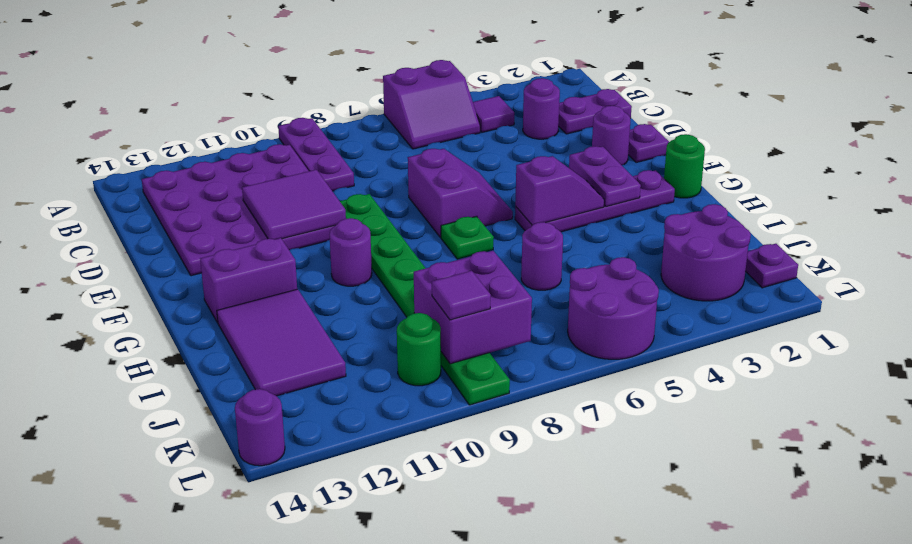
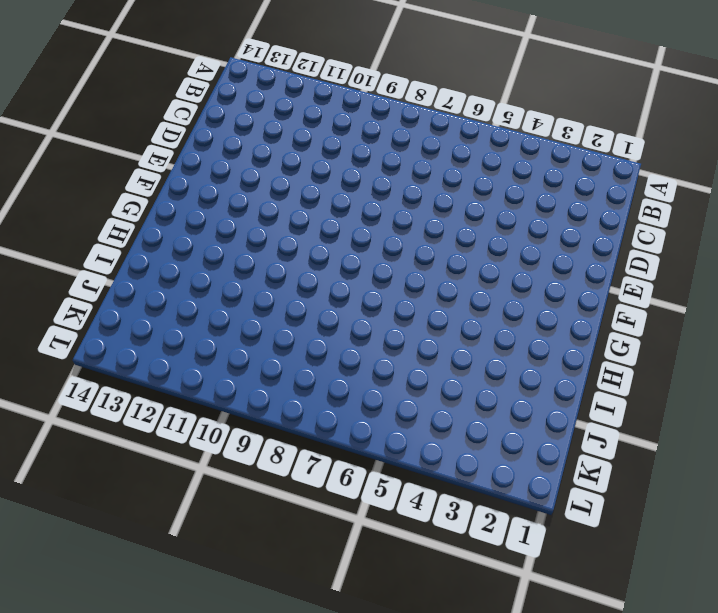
none -> purple slope A5:B6 level 1 top A
none -> purple plate A9:C9 level 1
none -> purple tile B4 level 1

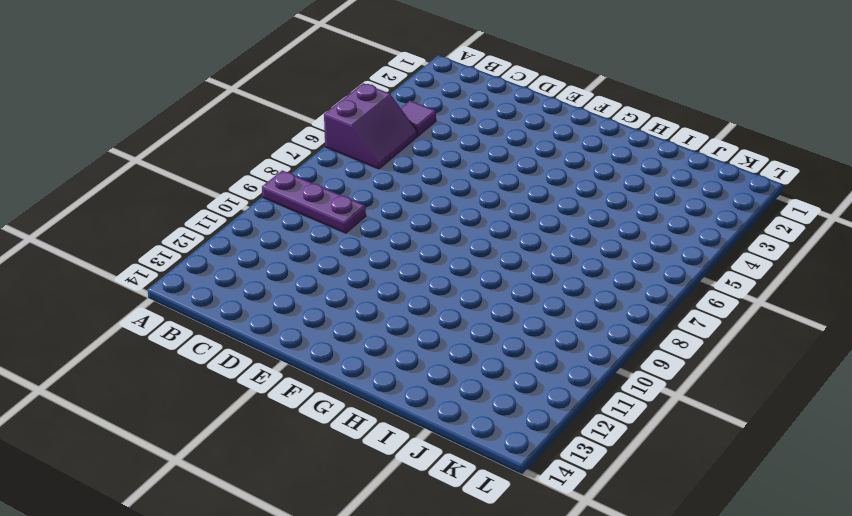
none -> purple plate B10:E13 level 1
none -> purple plate C1:C2 level 1
none -> purple round brick C3 level 1

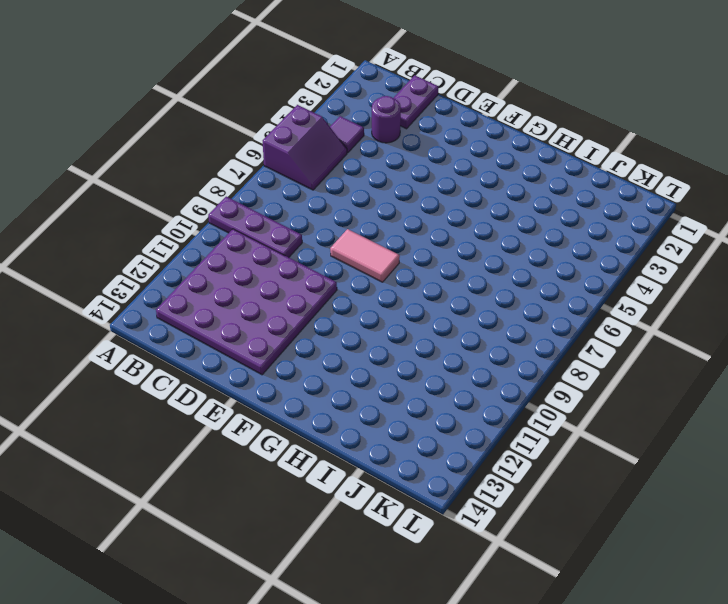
pink tile E8:F8 level 1 -> none
none -> purple plate E1 level 1
none -> purple round brick E2 level 1
none -> purple slope E6:F7 level 1 top 7

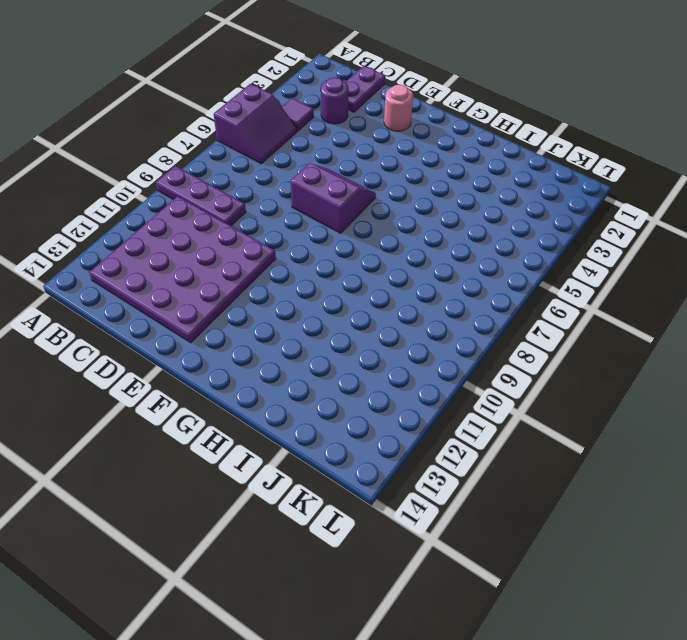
pink round brick E2 level 1 -> purple round brick E2 level 1
none -> purple plate E1 level 1
none -> green plate E9:L9 level 1
none -> green round brick G1 level 1

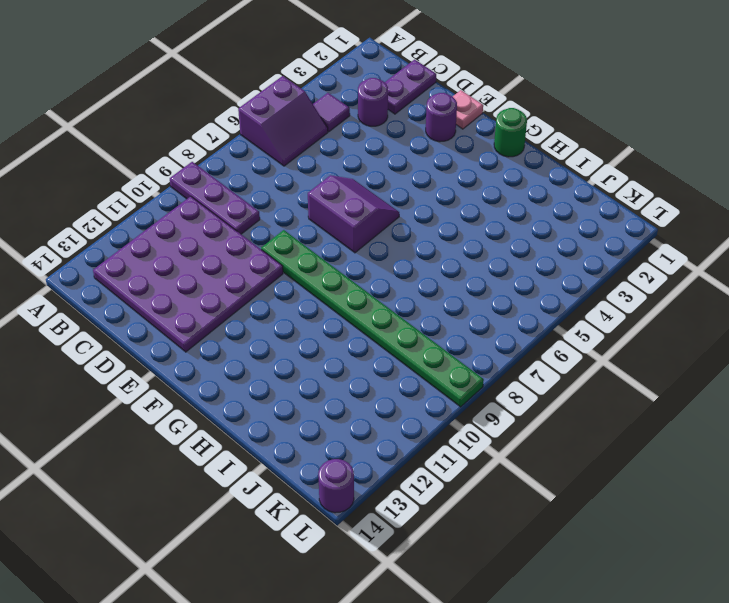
pink plate E1 level 1 -> purple plate E1 level 1
none -> purple plate G2:G5 level 1
none -> green plate G7 level 1
none -> purple round brick G10 level 1

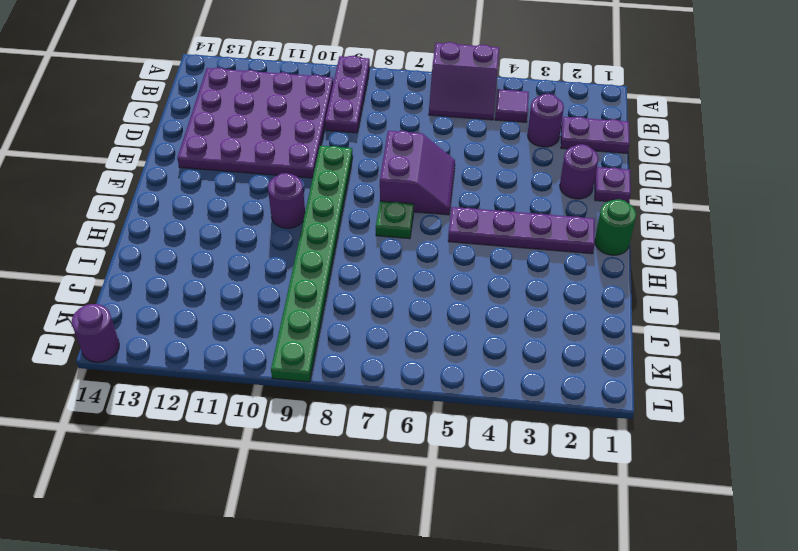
none -> purple brick G12:G13 level 1
none -> purple tile H12:J13 level 1
none -> purple round brick I6 level 1

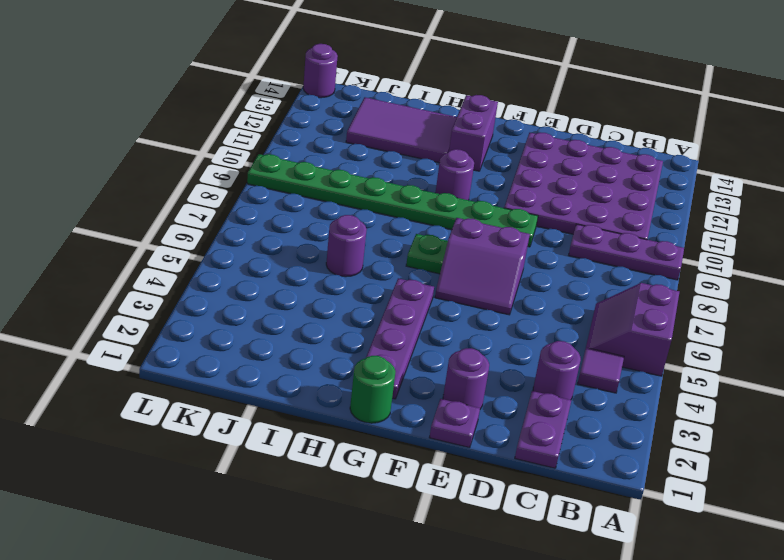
none -> purple round brick J2:K3 level 1
none -> purple plate K1 level 1
none -> purple round brick K5:L6 level 1

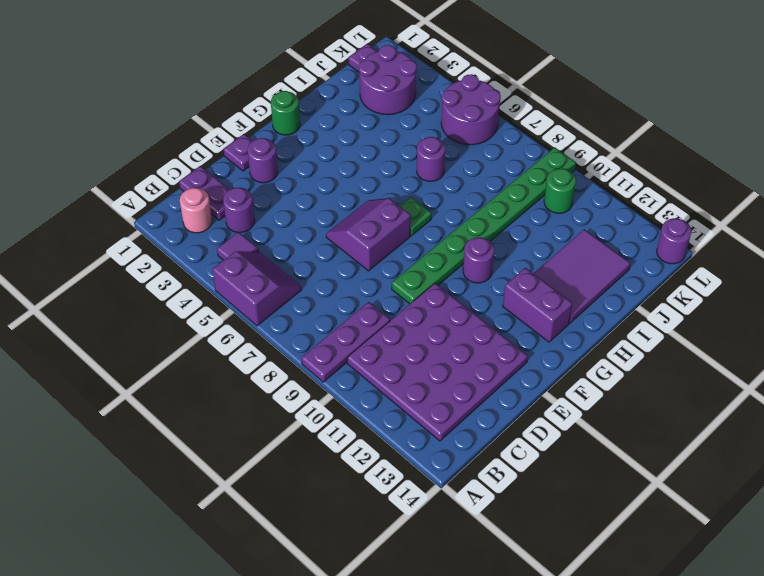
pink round brick B2 level 1 -> none
none -> purple plate G2:G5 level 1
none -> purple tile D10:E11 level 2
none -> purple plate F3:G3 level 2

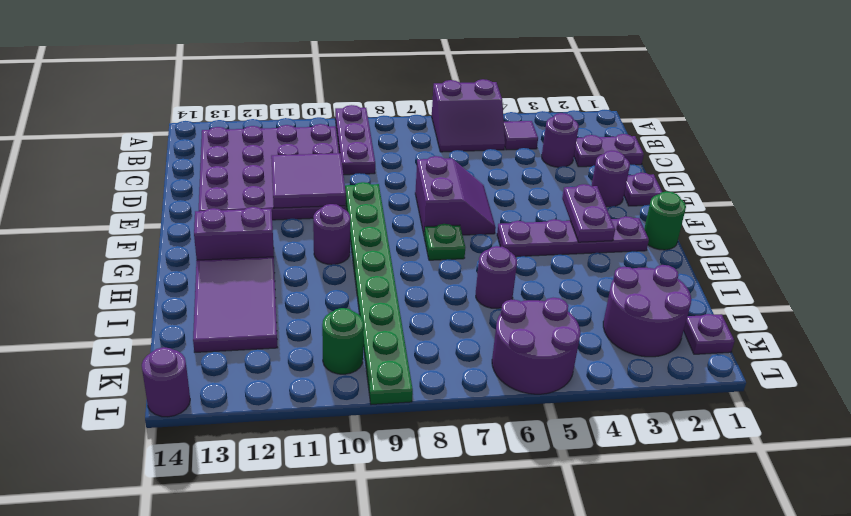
none -> purple slope G4:G5 level 2 top 5
none -> purple brick J8:K9 level 2
none -> purple tile K9 level 3

